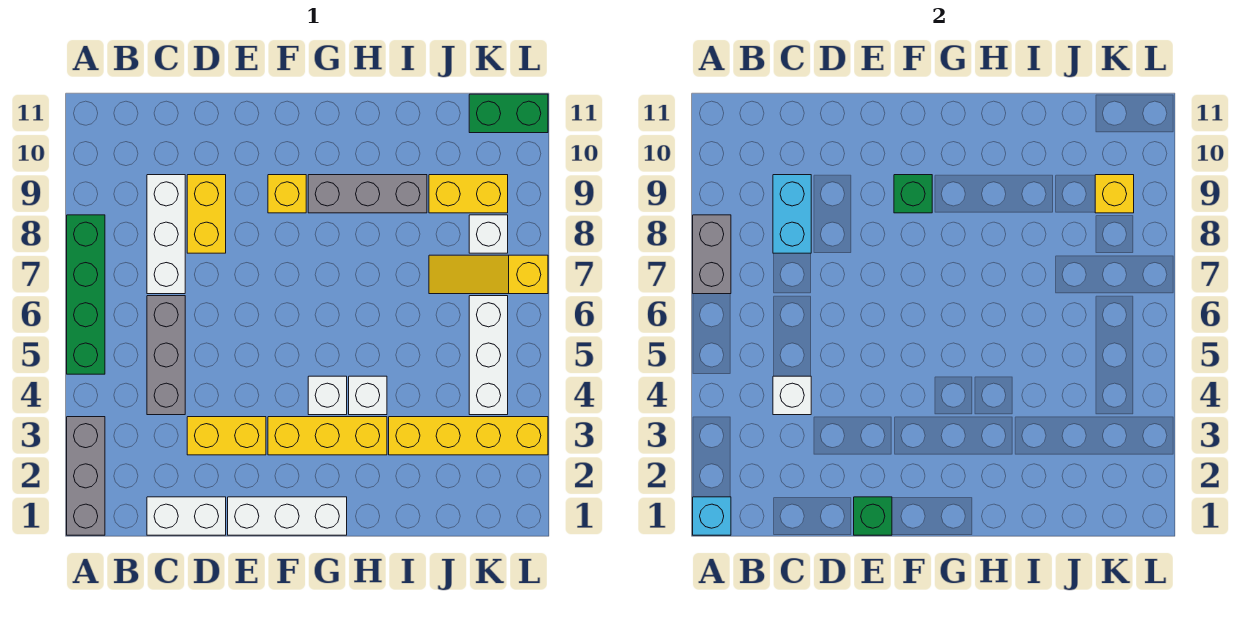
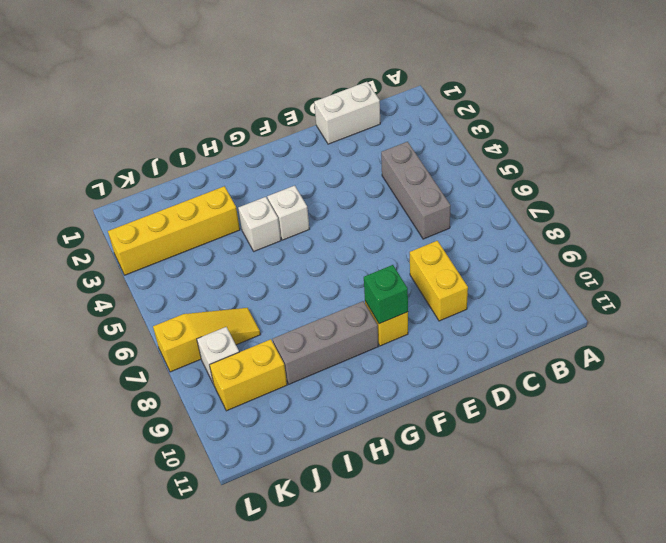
none -> grey brick A1:A3 level 1
none -> green brick A5:A8 level 1
none -> white brick C7:C9 level 1

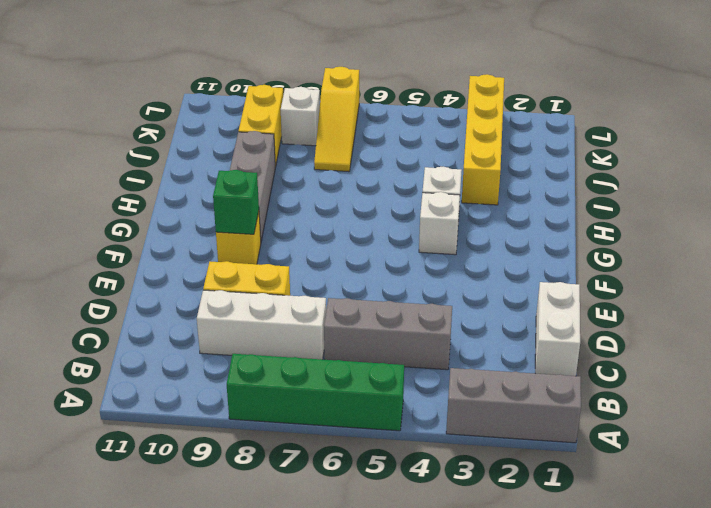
none -> yellow brick D3:E3 level 1
none -> white brick E1:G1 level 1
none -> yellow brick F3:H3 level 1

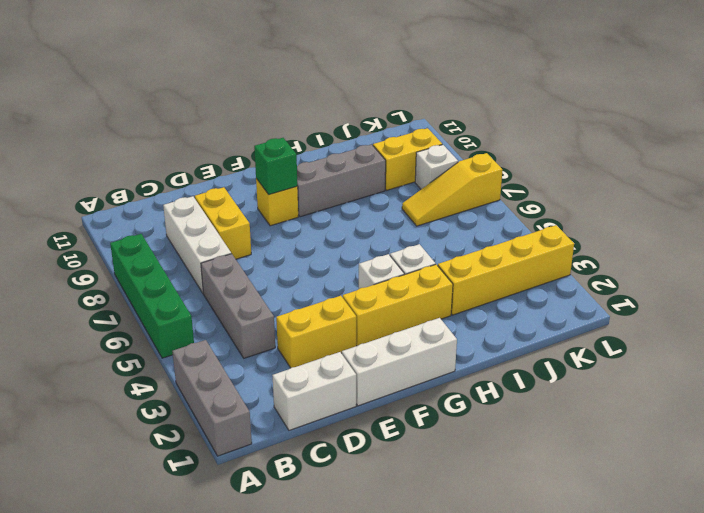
none -> white brick K4:K6 level 1
none -> green brick K11:L11 level 1
none -> cyan brick A1 level 2

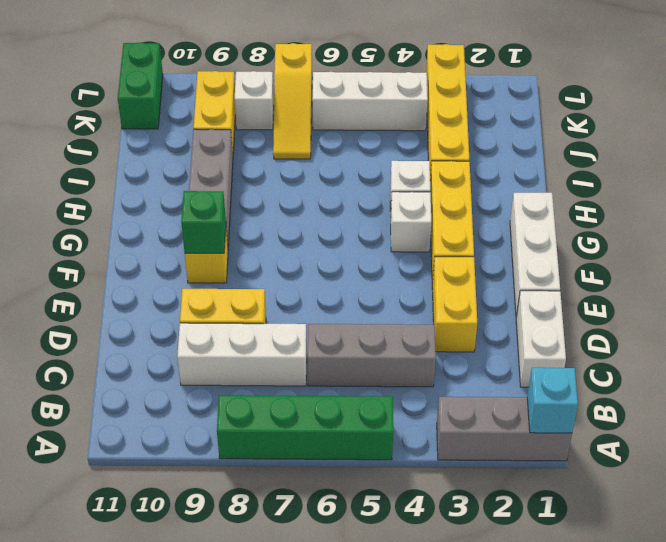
none -> grey brick A7:A8 level 2
none -> white brick C4 level 2
none -> cyan brick C8:C9 level 2

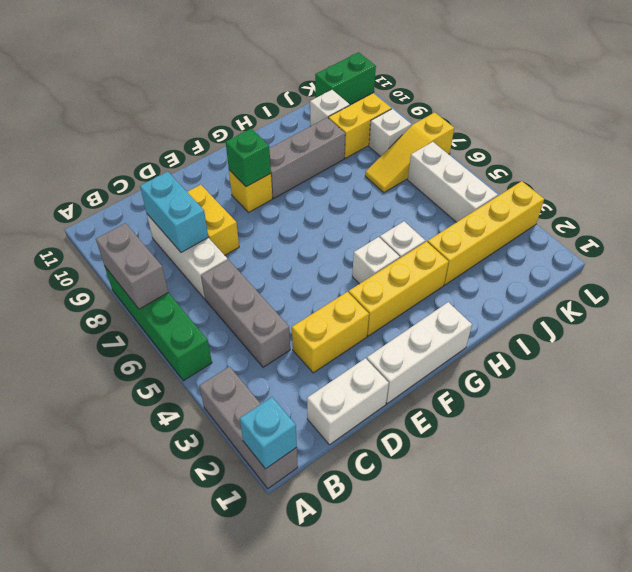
white brick J10 level 1 -> white brick C4 level 2
none -> green brick E1 level 2
none -> yellow brick K9 level 2

